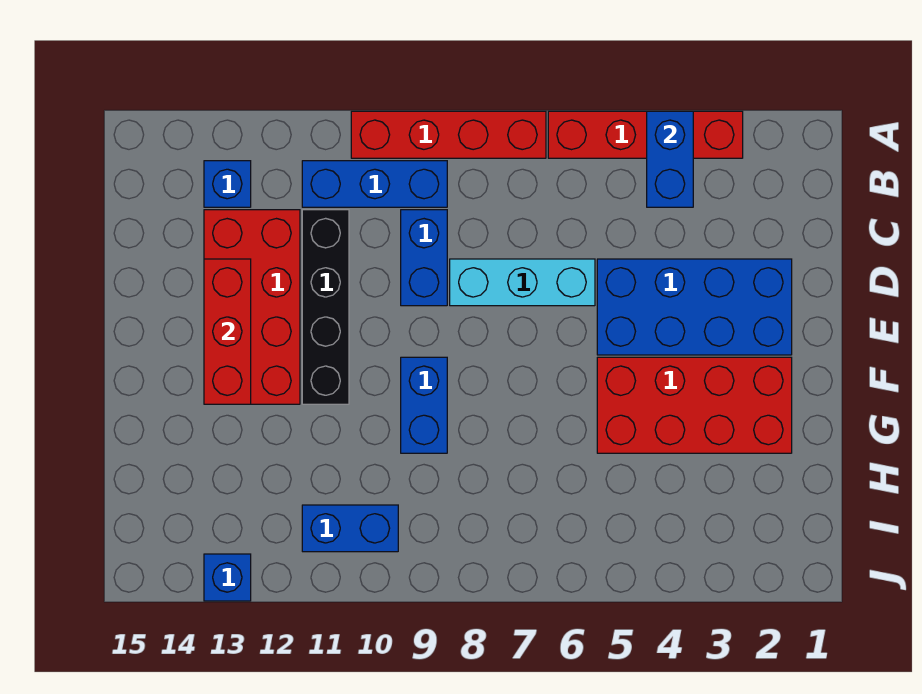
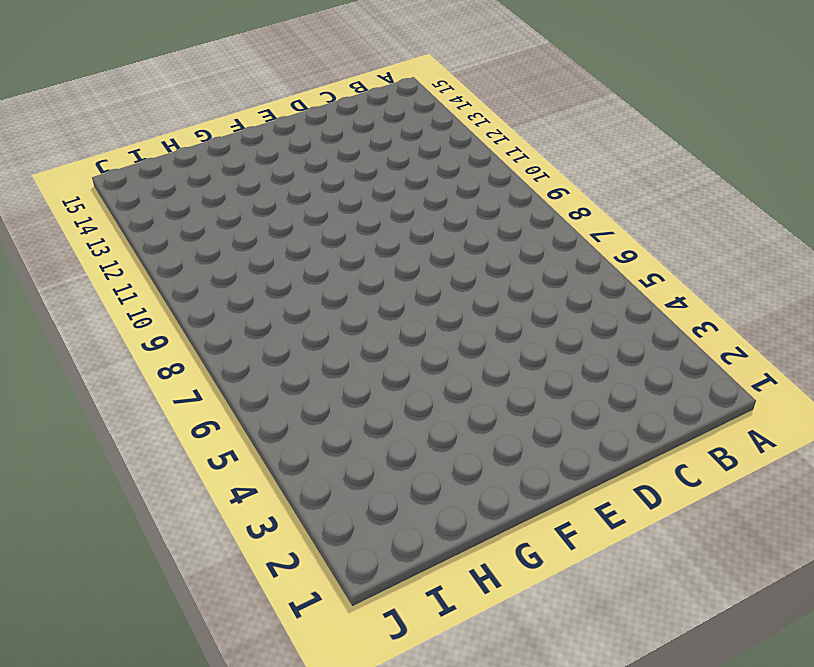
none -> red brick A3:A6 level 1
none -> red brick A7:A10 level 1
none -> blue brick B9:B11 level 1

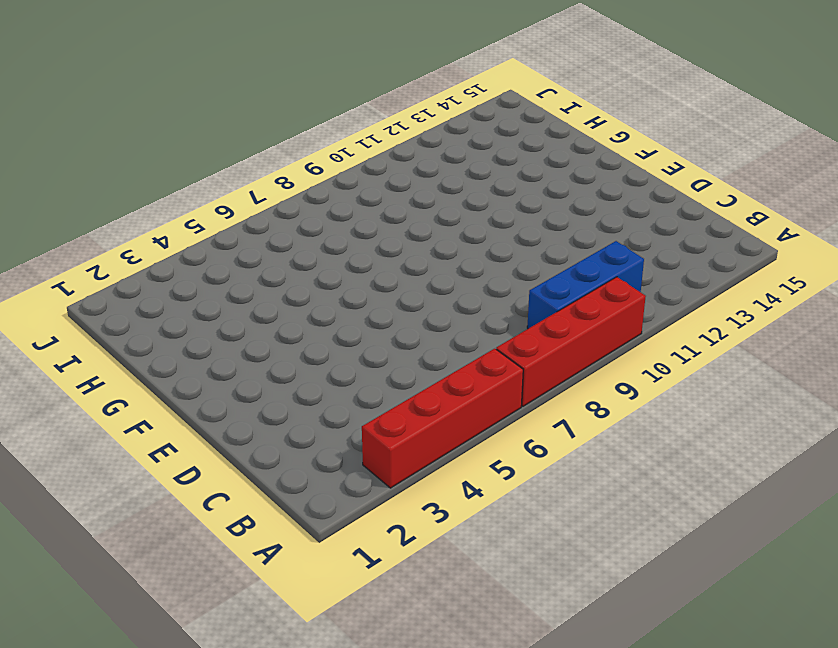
none -> blue brick B13 level 1
none -> blue brick C9:D9 level 1
none -> black brick C11:F11 level 1

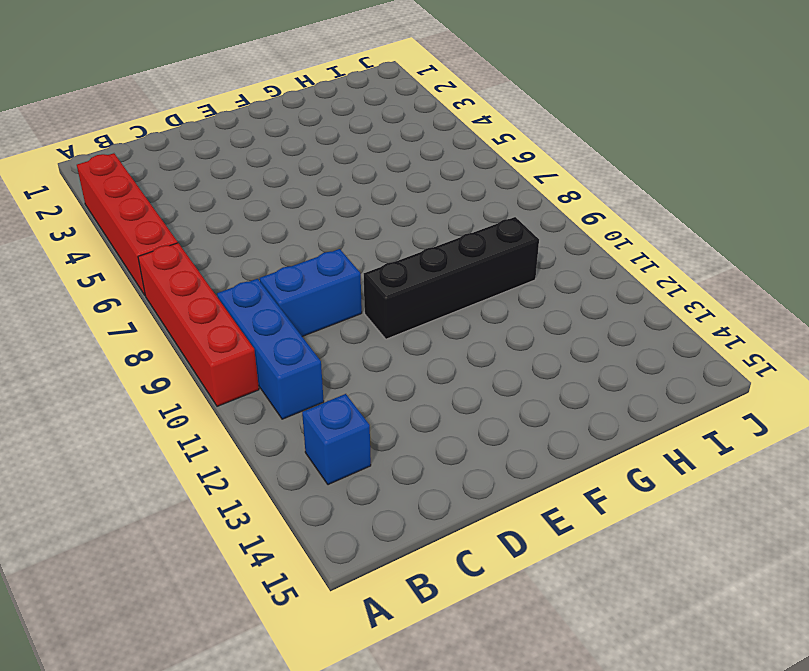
black brick E10:H10 level 1 -> black brick C11:F11 level 1
none -> red brick C12:F13 level 1
none -> blue brick D2:E5 level 1
none -> cyan brick D6:D8 level 1

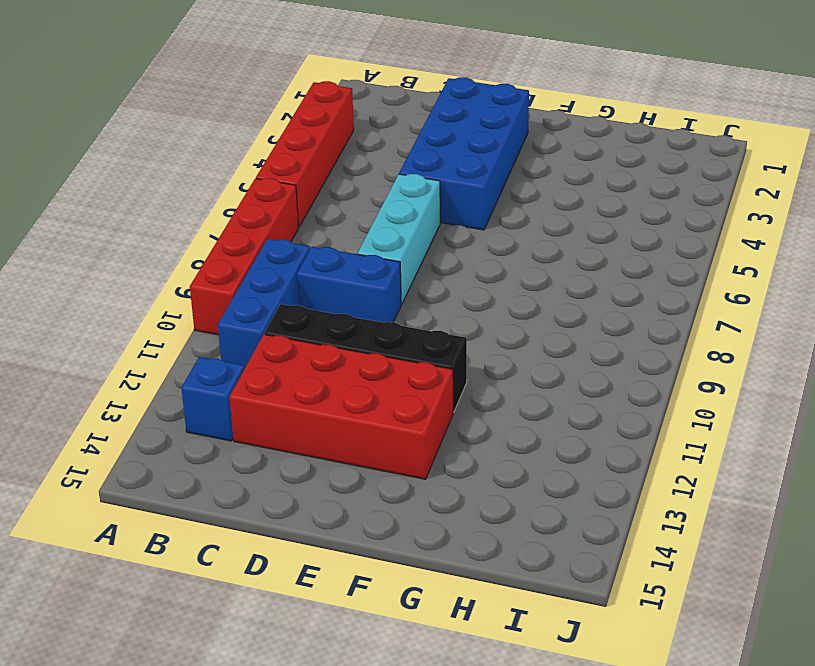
none -> red brick F2:G5 level 1
none -> blue brick F9:G9 level 1
none -> blue brick I10:I11 level 1

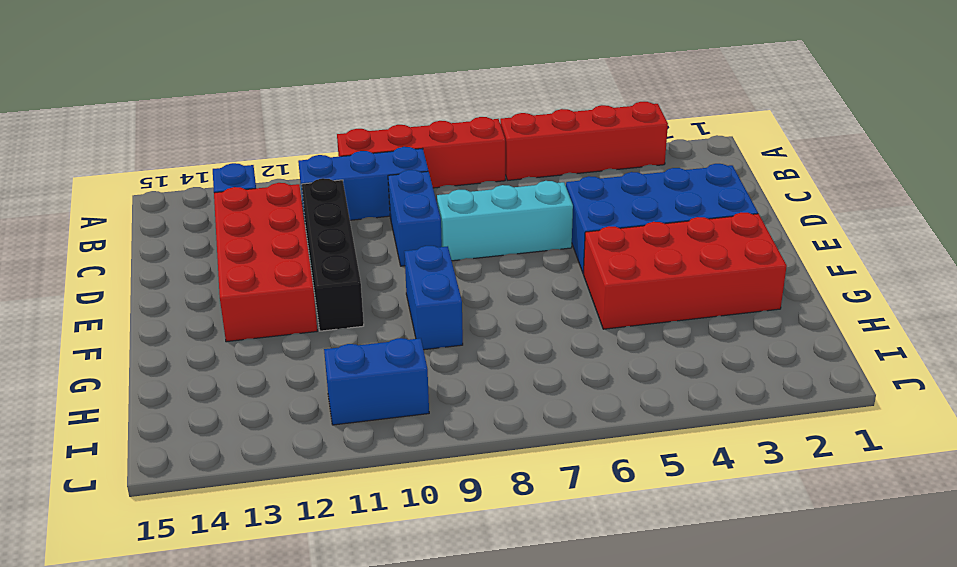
none -> blue brick J13 level 1
none -> blue brick A4:B4 level 2
none -> red brick D13:F13 level 2

